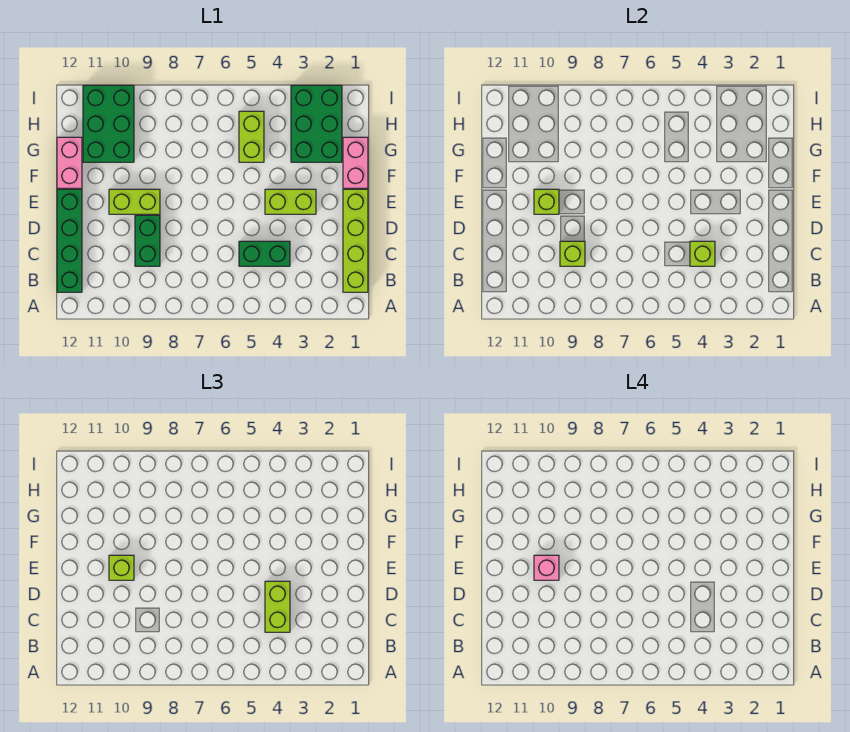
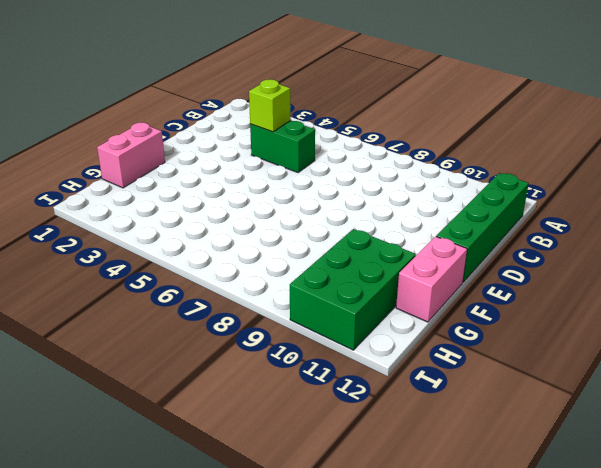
none -> lime brick B1:E1 level 1
none -> green brick C9:D9 level 1
none -> lime brick E3:E4 level 1

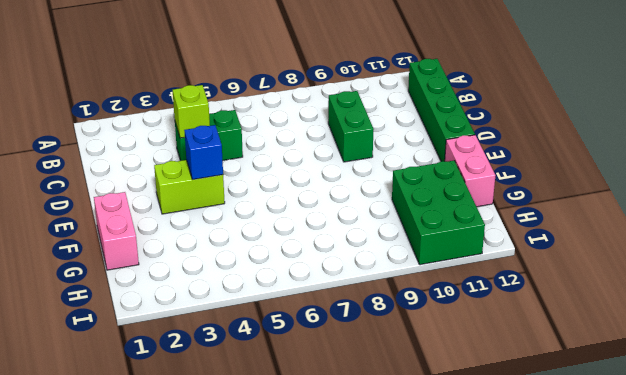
blue brick E4 level 2 -> none
none -> lime brick B1:E1 level 1
none -> lime brick E9:E10 level 1
none -> green brick G2:I3 level 1

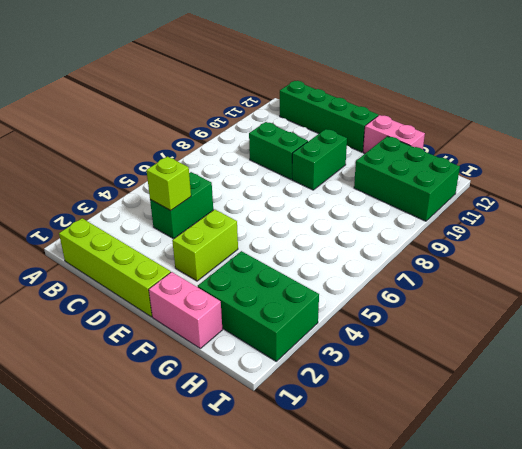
green brick E9:E10 level 1 -> lime brick E9:E10 level 1
none -> lime brick G5:H5 level 1
none -> lime brick C9 level 2
none -> lime brick E10 level 2

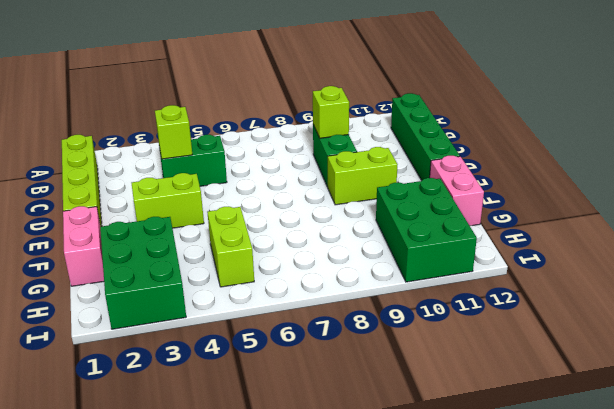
none -> lime brick E10 level 2
none -> lime brick C4:D4 level 3
none -> lime brick E10 level 3

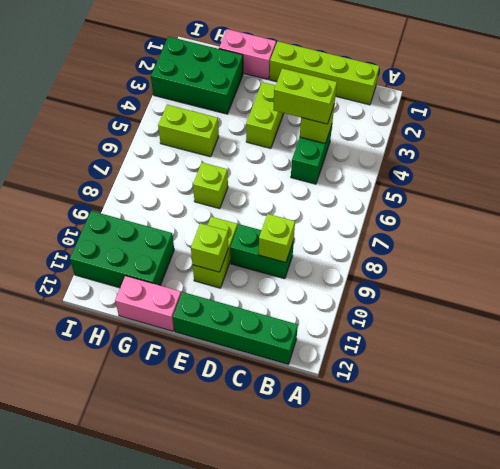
lime brick F7 level 1 -> lime brick E10 level 3
none -> pink brick E10 level 4

